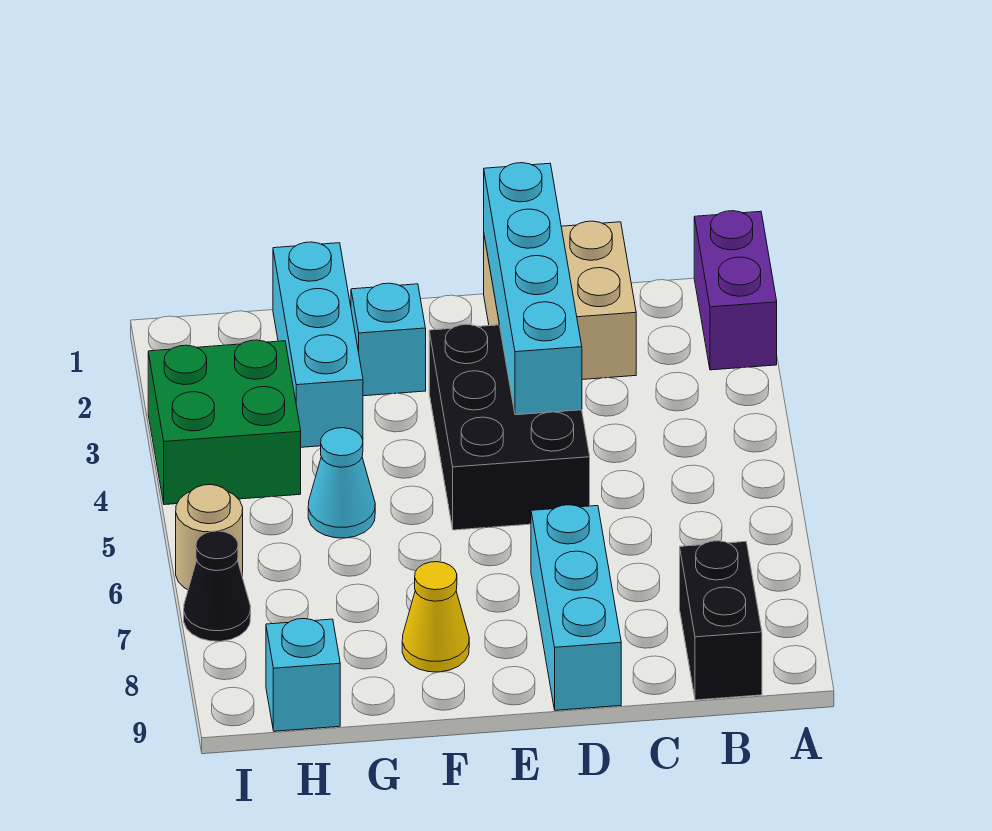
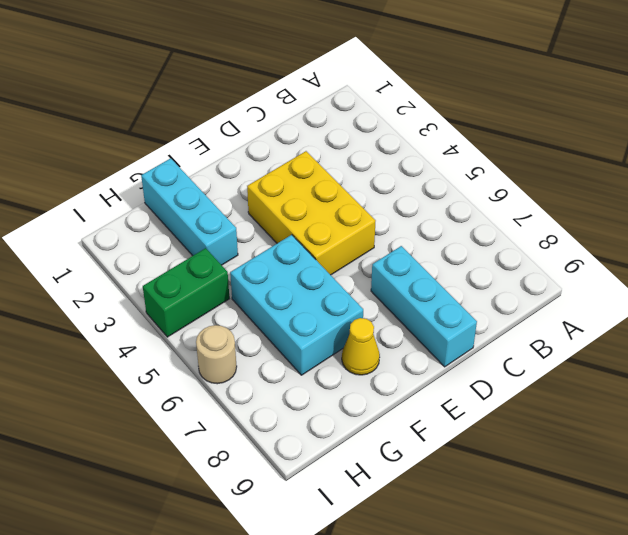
yellow brick D3:E5 level 1 -> black brick D3:E5 level 1
cyan brick F5:G7 level 1 -> cyan cone G5 level 1
green brick H4:I4 level 1 -> green brick H3:I4 level 1
none -> purple brick A1:A2 level 1
none -> black brick B8:B9 level 1
none -> tan brick C1:D2 level 1

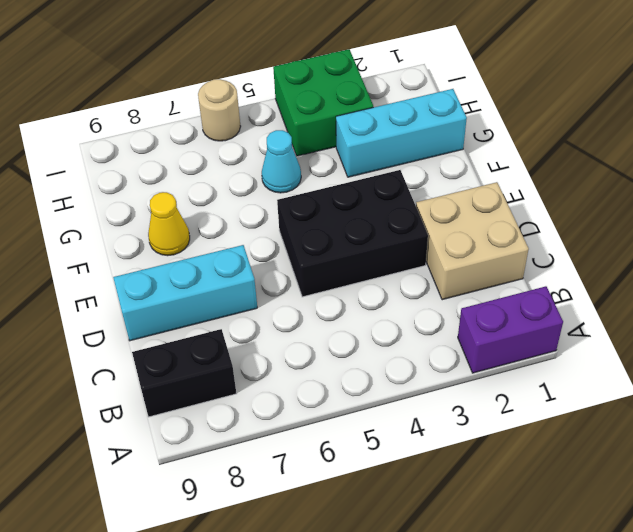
none -> cyan brick F2 level 1
none -> cyan brick H9 level 1
none -> black cone I7 level 1

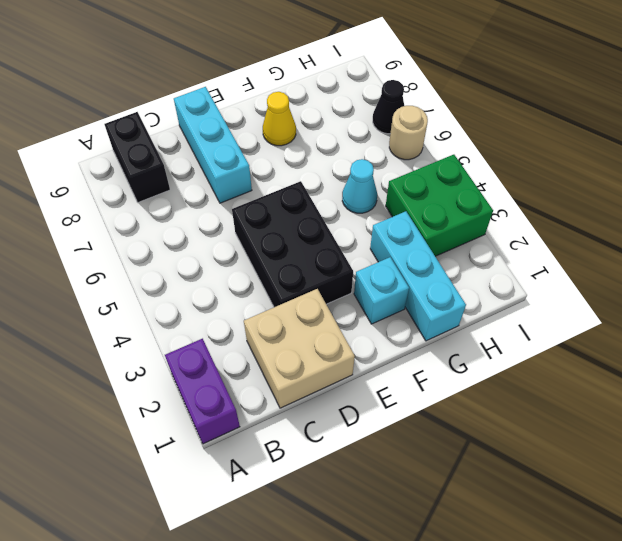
none -> cyan brick H9 level 1
none -> cyan brick D1:D4 level 2

